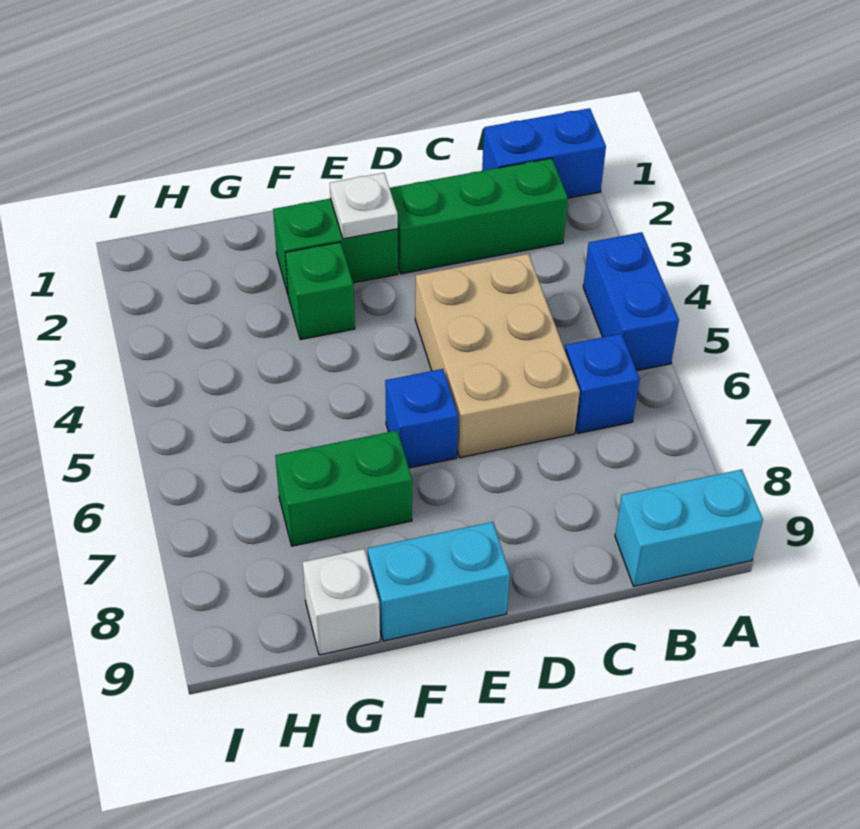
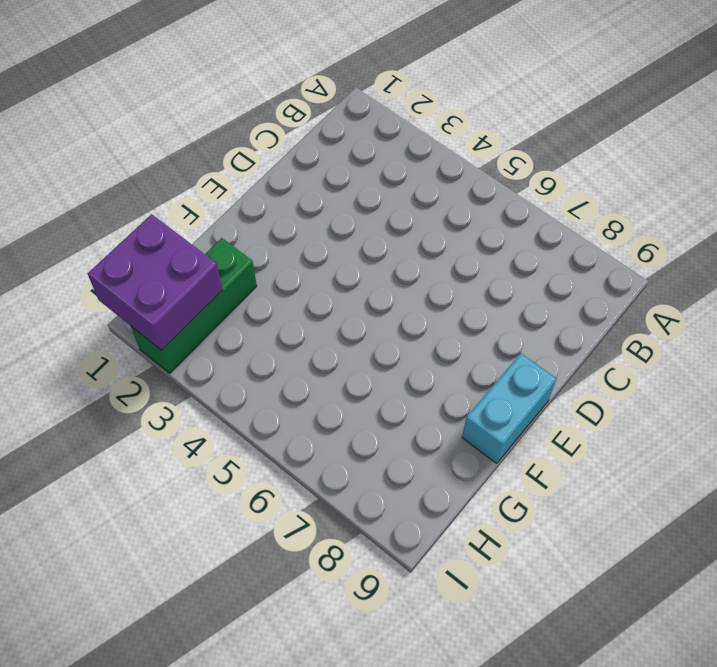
green brick G2:I2 level 1 -> green brick B2:D2 level 1
purple brick H1:I2 level 2 -> none
none -> blue brick A1:B1 level 1
none -> blue brick A4:A5 level 1
none -> cyan brick A9:B9 level 1

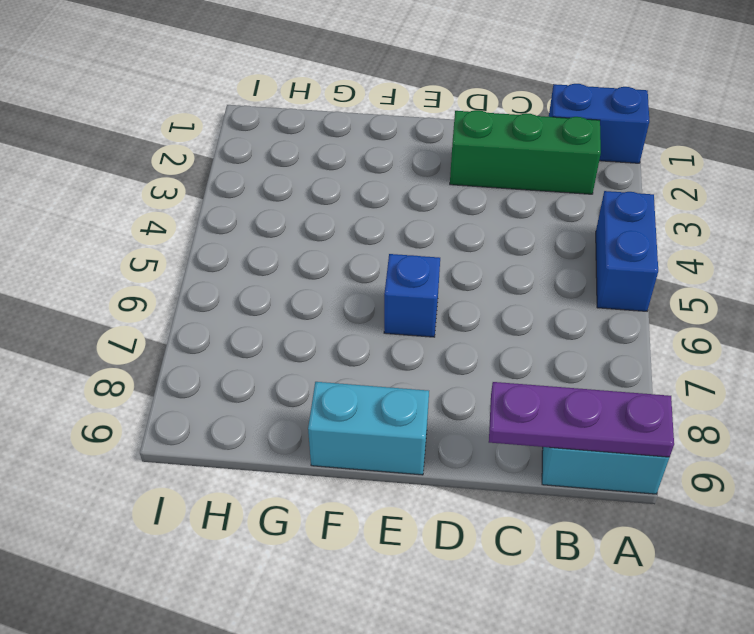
purple plate A9:C9 level 2 -> none
none -> blue brick B6 level 1
none -> tan brick C4:D6 level 1
none -> green brick E2:F2 level 1

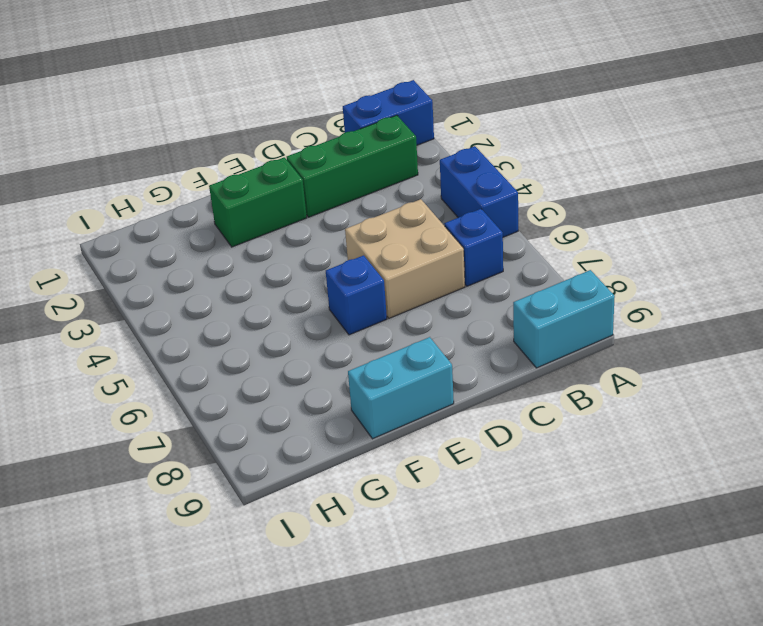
tan brick C5:D6 level 1 -> tan brick C4:D6 level 1
none -> green brick F3 level 1
none -> green brick F7:G7 level 1
none -> white brick G9 level 1

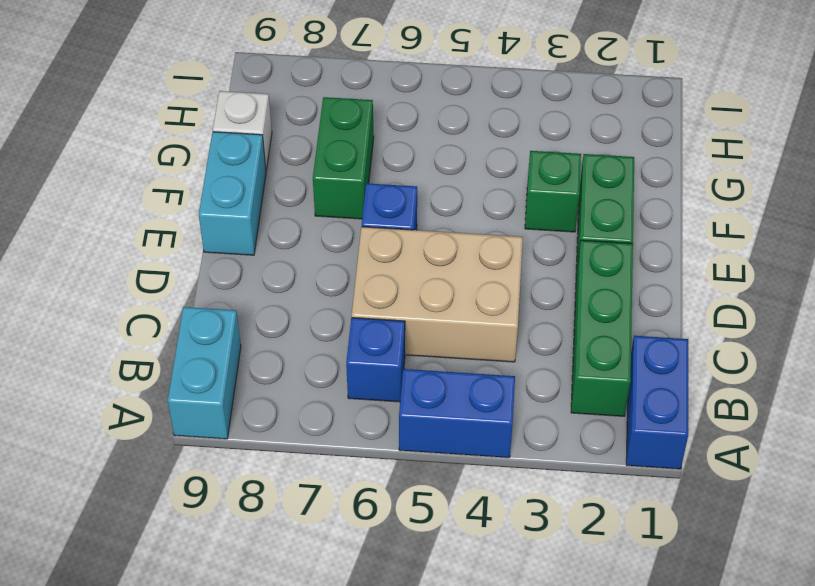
none -> white plate E2 level 2

